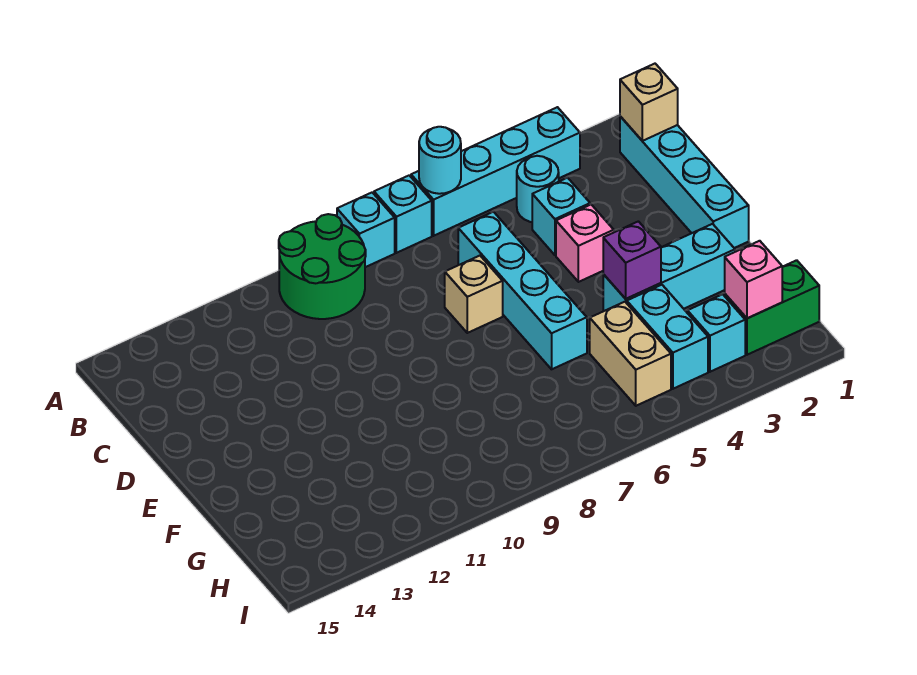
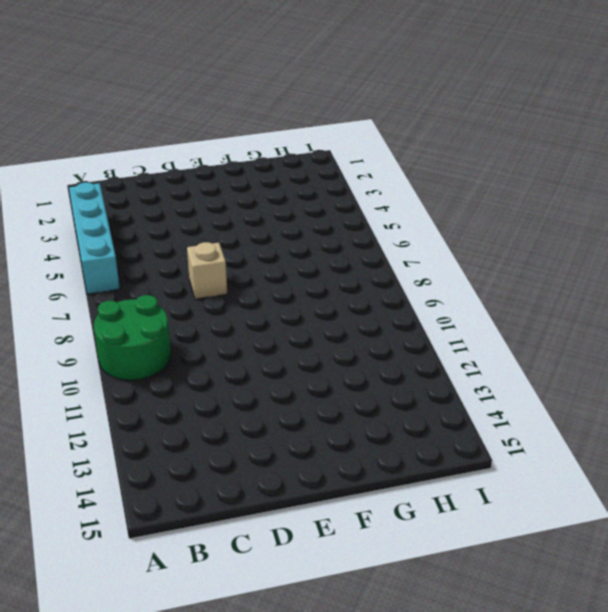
none -> cyan brick A7 level 1
none -> cyan brick A8 level 1
none -> cyan brick B1:E1 level 1

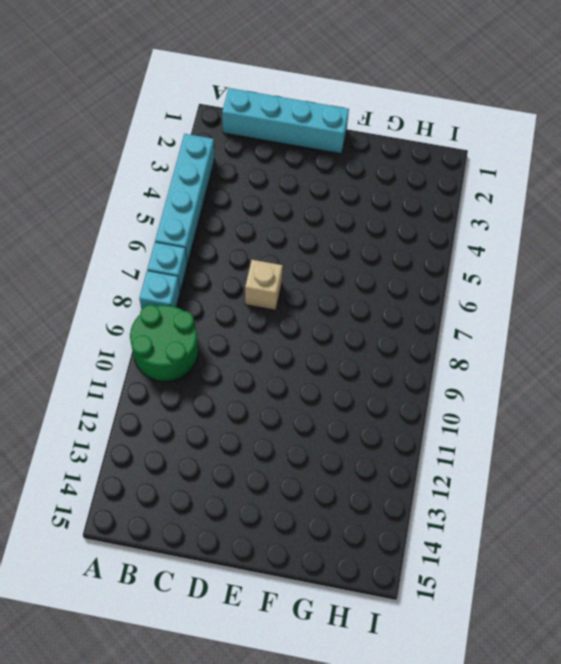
none -> cyan round brick B4 level 1
none -> cyan brick C4 level 1
none -> cyan brick C6:F6 level 1

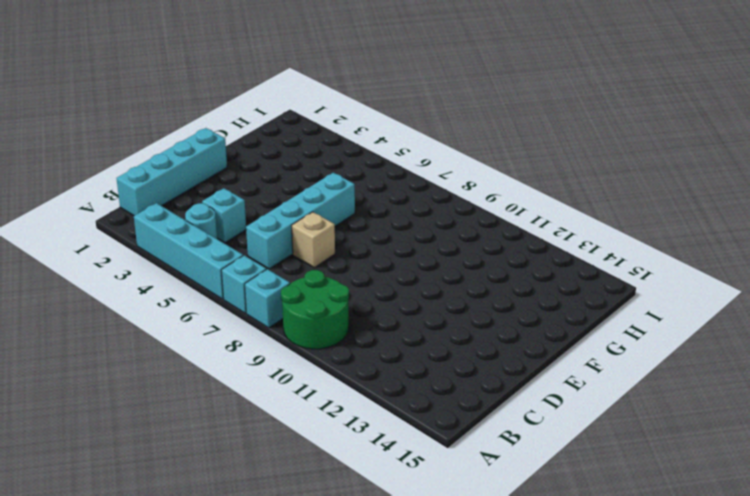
none -> pink brick D4 level 1
none -> cyan brick F2:F4 level 1
none -> cyan brick G4:H4 level 1

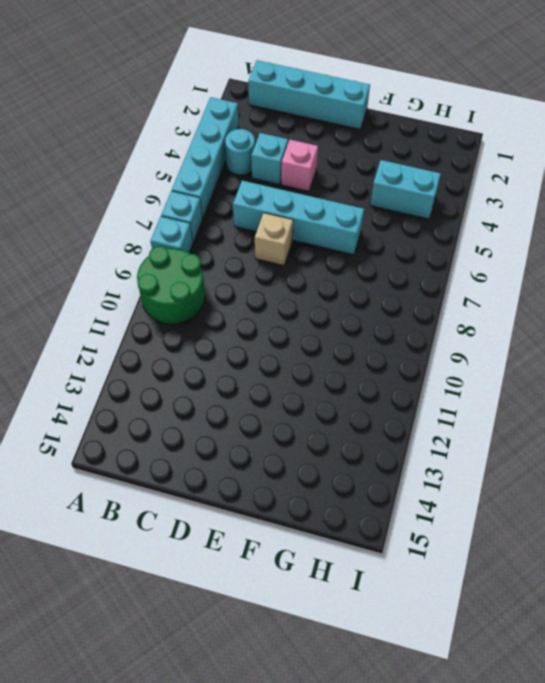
none -> cyan brick F2:F4 level 1
none -> tan brick G5:H5 level 1
none -> green brick H1:H2 level 1

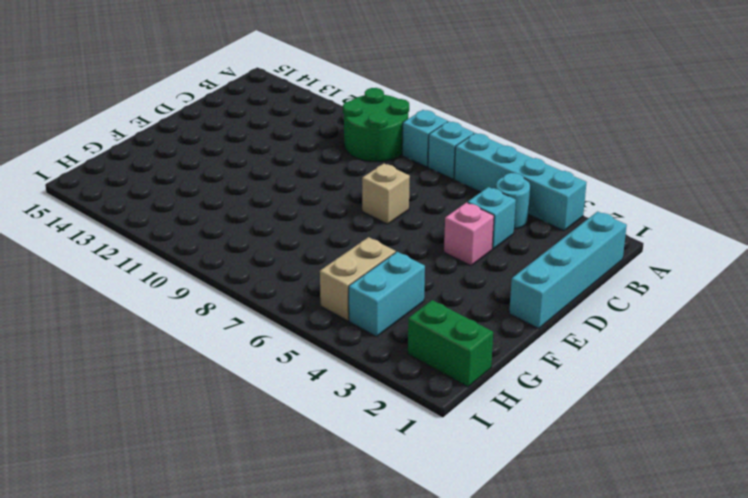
none -> cyan brick C6:F6 level 1
none -> cyan brick F2:F4 level 1
none -> cyan brick H3 level 1

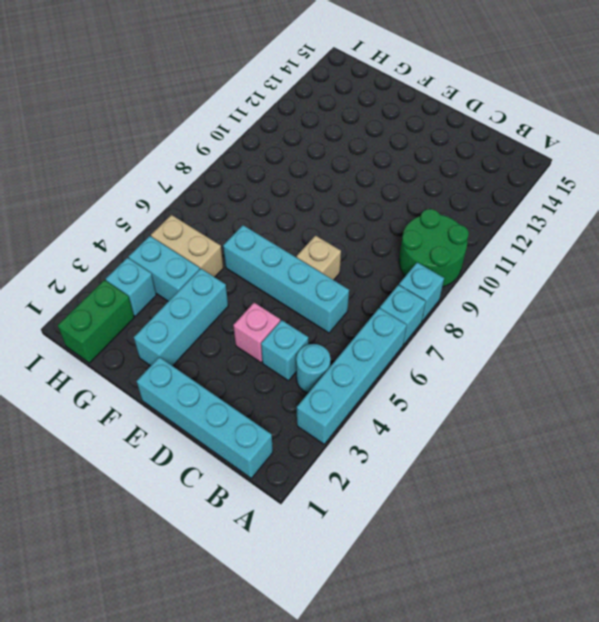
none -> cyan round brick A6 level 2
none -> tan brick B1 level 2
none -> purple brick F4 level 2

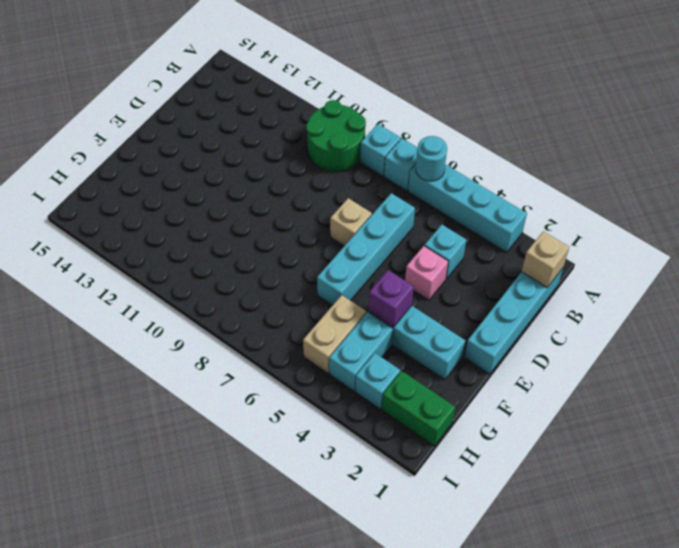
none -> cyan round brick B4 level 1
none -> pink brick H2 level 2

